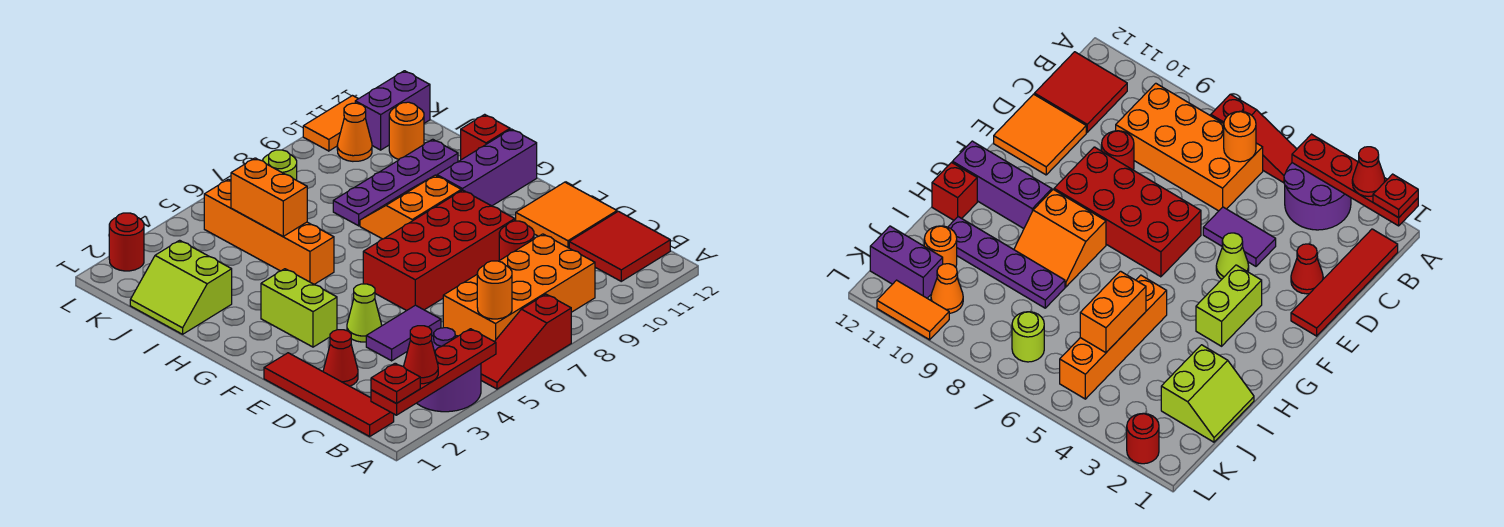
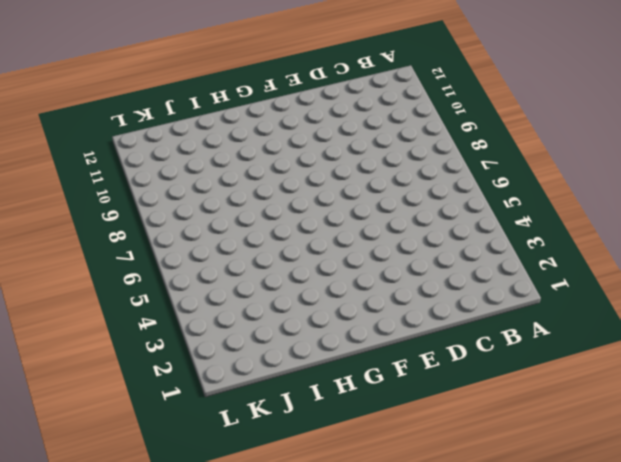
none -> purple round brick A3:B4 level 1
none -> red slope A5:A7 level 1 top 7
none -> red tile B1:E1 level 1

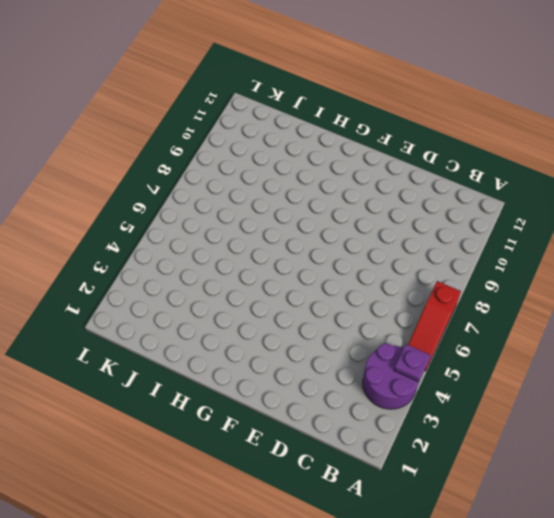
purple plate A4 level 2 -> red plate A1:A4 level 2
none -> red tile B1:E1 level 1
none -> orange brick B6:C9 level 1
none -> red tile B11:C12 level 1

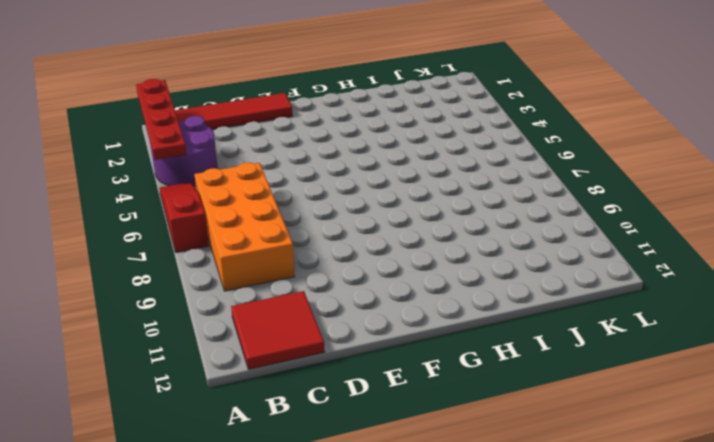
none -> red cone D2 level 1
none -> purple tile D4:D5 level 1
none -> red round brick D9 level 1

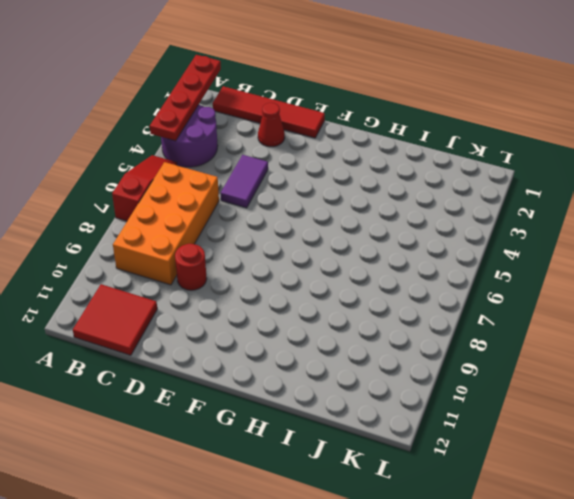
none -> orange tile D11:E12 level 1
none -> lime cone E4 level 1
none -> red brick E6:F9 level 1

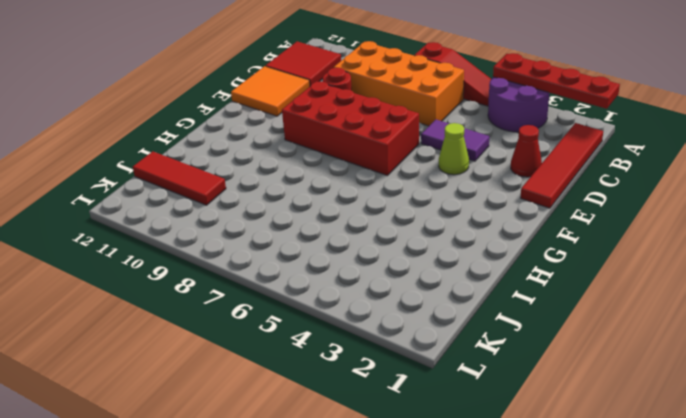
red tile J10:J12 level 1 -> orange round brick J11 level 1
none -> lime brick F3:G3 level 1
none -> orange slope G8:H9 level 1 top G
none -> purple brick G10:G12 level 1

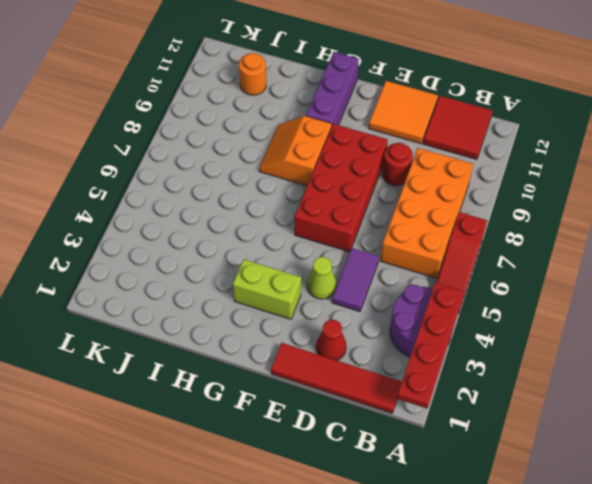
none -> orange brick H5:K5 level 1
none -> red brick H12 level 1
none -> lime slope I1:J2 level 1 top 2

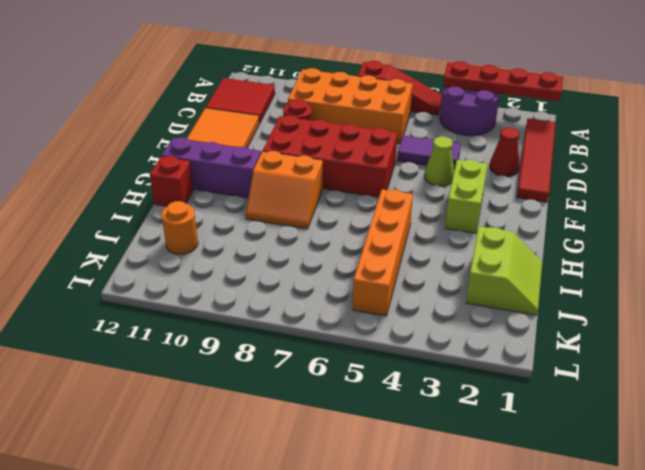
none -> purple plate I8:I11 level 1
none -> lime round brick K7 level 1
none -> orange cone K10 level 1

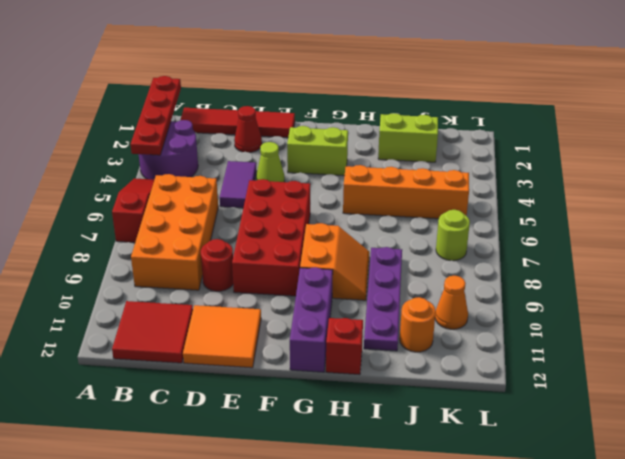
none -> purple brick K11:K12 level 1
none -> red round brick L2 level 1
none -> orange tile L10:L11 level 1

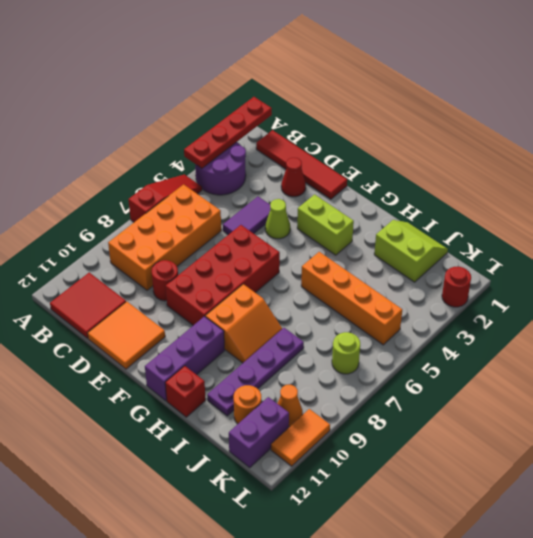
none -> orange round brick B6 level 2
none -> orange brick I5:J5 level 2
none -> red plate A1 level 3

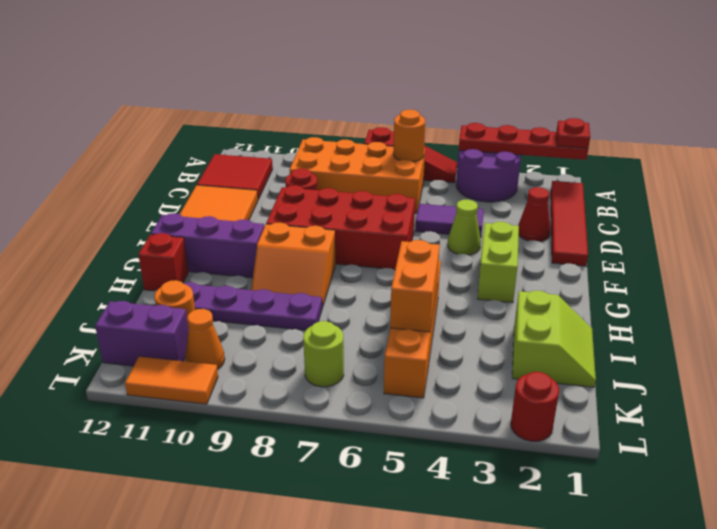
none -> red cone A2 level 3

